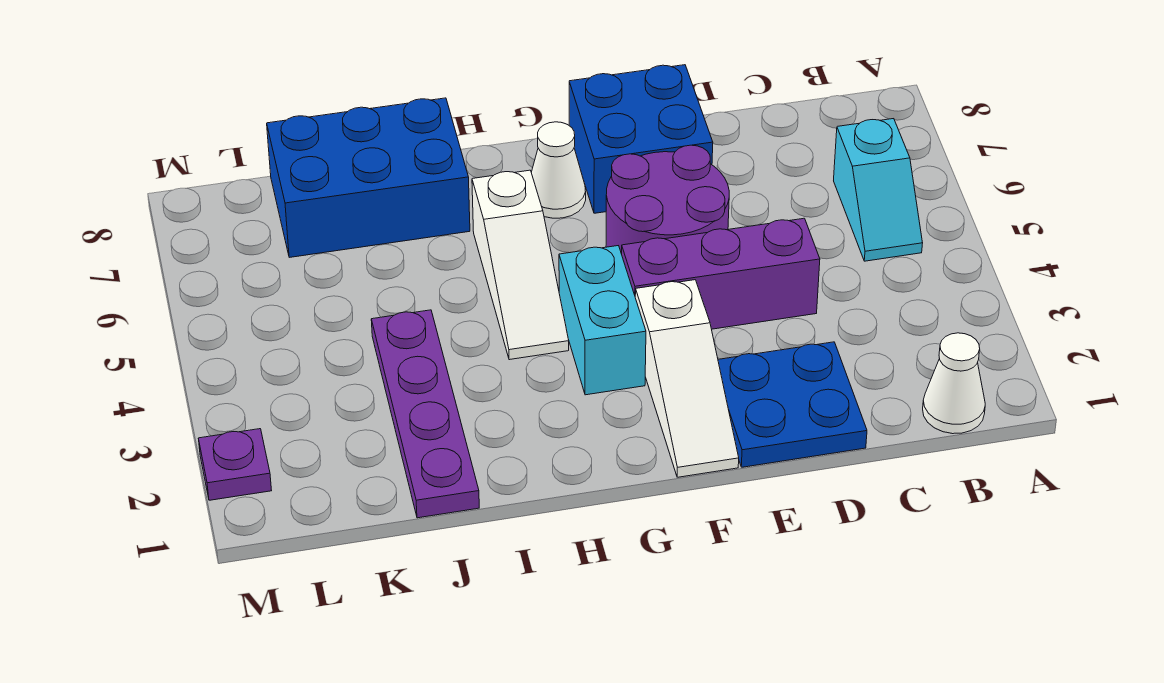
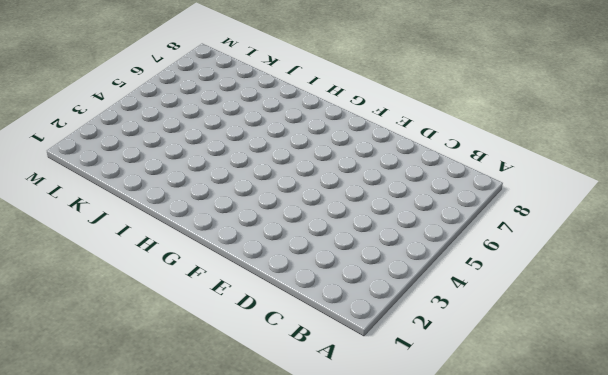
none -> white cone B1 level 1
none -> cyan slope B5:B6 level 1 top 6
none -> blue plate D1:E2 level 1

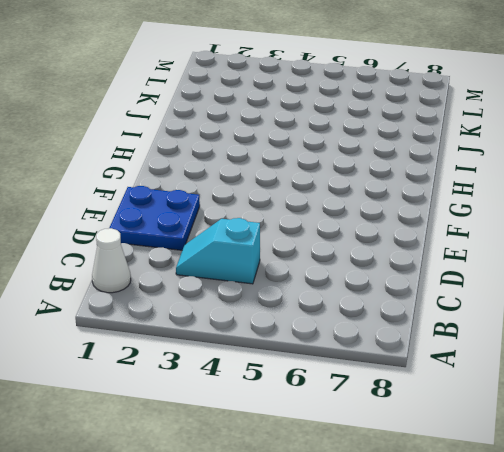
cyan slope C3:C4 level 1 top 4 -> cyan slope B5:B6 level 1 top 6
none -> purple brick D4:F4 level 1
none -> purple round brick E5:F6 level 1
none -> blue brick E7:F8 level 1

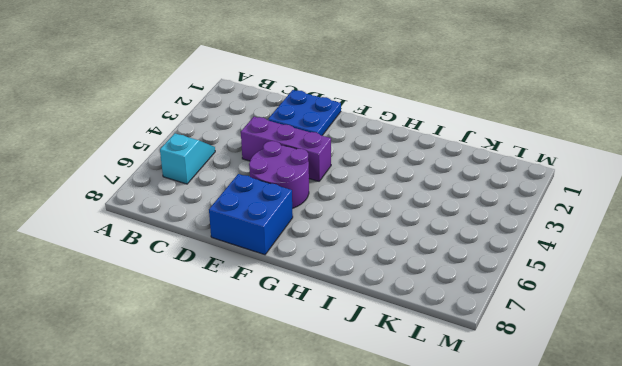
none -> white cone B1 level 1
none -> white slope F1:F3 level 1 top 3
none -> cyan brick G3:G4 level 1

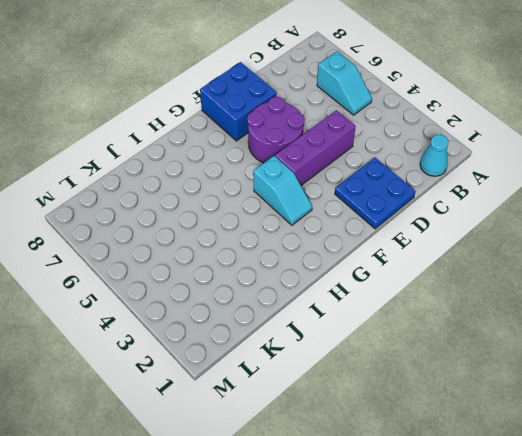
cyan cone B1 level 1 -> white cone B1 level 1
cyan slope G3:G4 level 1 top 4 -> cyan brick G3:G4 level 1
none -> white slope F1:F3 level 1 top 3
none -> white cone G7 level 1
none -> white slope H4:H6 level 1 top 6

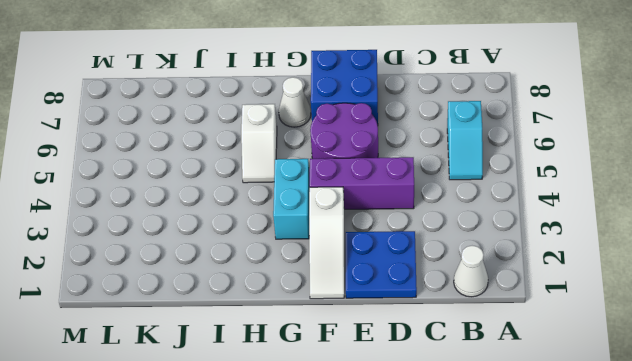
white slope H5:H6 level 1 top 6 -> white slope H4:H6 level 1 top 6
none -> blue brick I7:K8 level 1
none -> purple plate J1:J4 level 1
none -> purple plate M2 level 1

